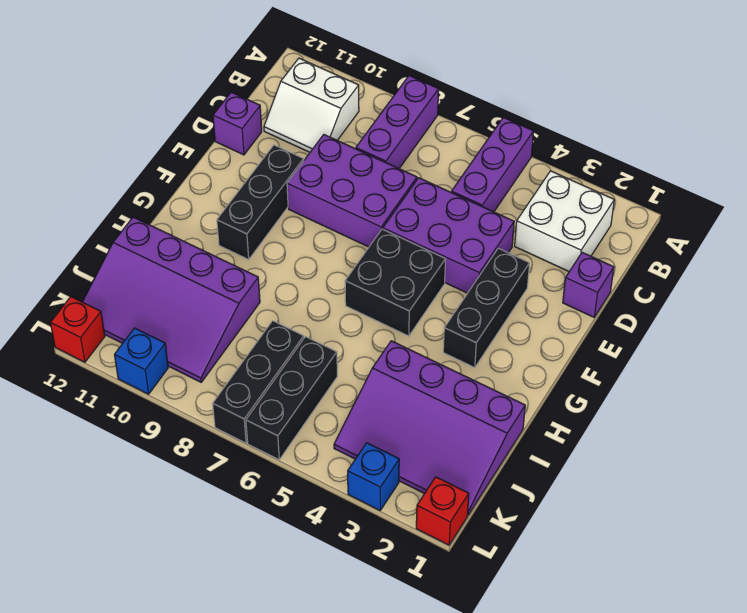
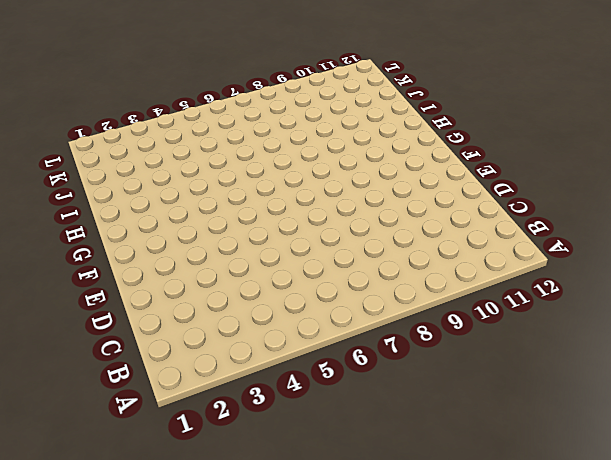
none -> purple brick A5:C5 level 1
none -> purple brick A8:C8 level 1
none -> white brick B2:C3 level 1

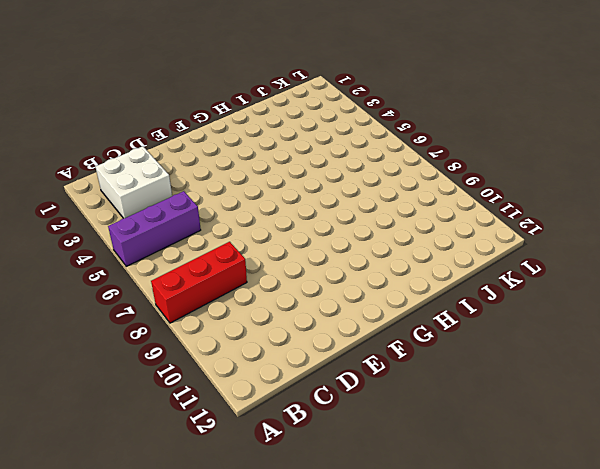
red brick A8:C8 level 1 -> purple brick A8:C8 level 1
none -> white slope B10:C11 level 1 top B
none -> purple brick D1 level 1
none -> purple brick D4:E6 level 1

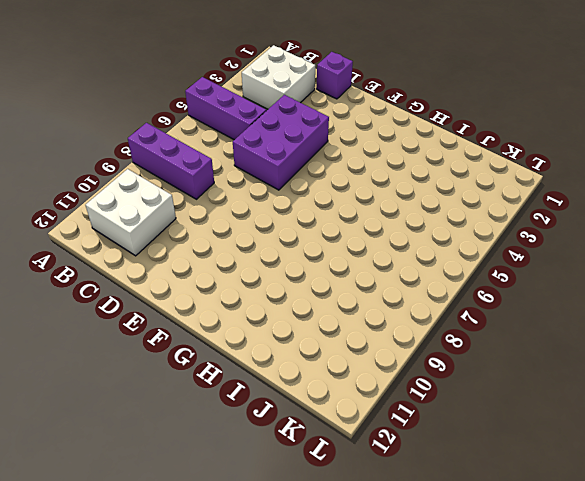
white brick B10:C11 level 1 -> white slope B10:C11 level 1 top B
none -> purple brick D7:E9 level 1
none -> purple brick D12 level 1
none -> black brick E3:G3 level 1

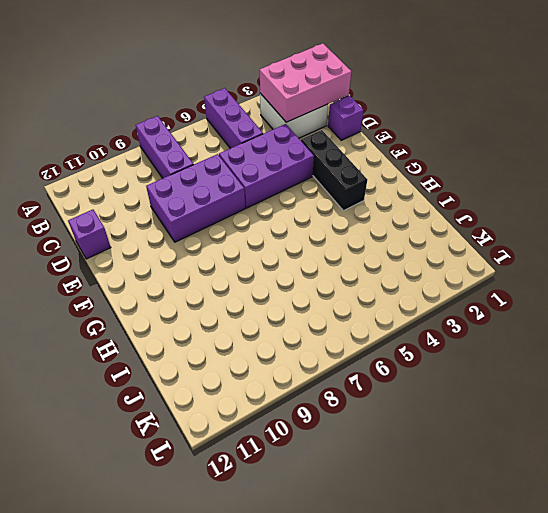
pink brick B1:C3 level 2 -> none
none -> white slope B10:C11 level 1 top B
none -> black brick E10:G10 level 1
none -> black brick F5:G6 level 1

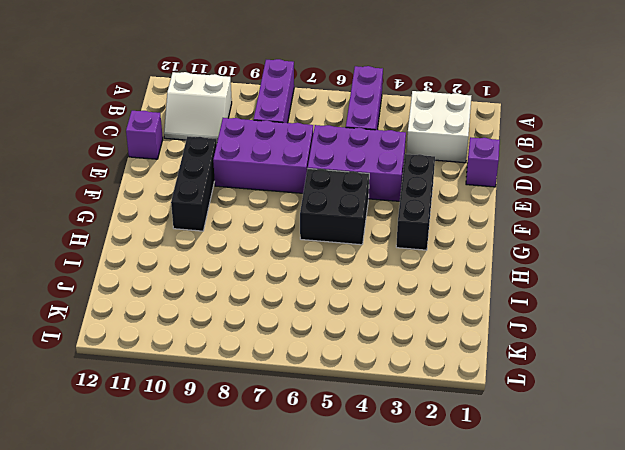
none -> purple slope I1:K4 level 1 top I
none -> purple slope I9:K12 level 1 top I
none -> black brick J6:L6 level 1

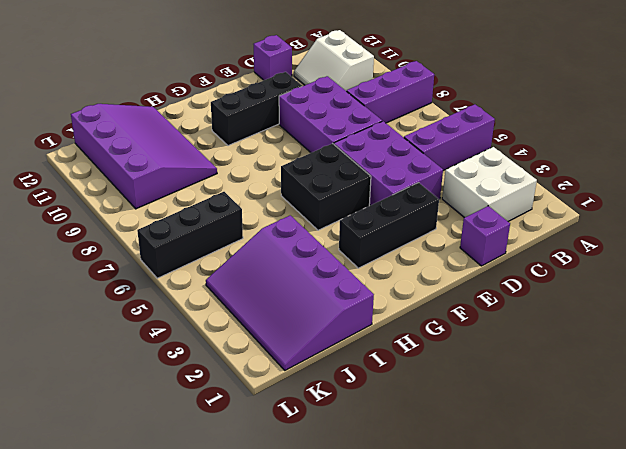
purple slope I9:K12 level 1 top K -> purple slope I9:K12 level 1 top I
none -> black brick J7:L7 level 1
none -> red brick L1 level 1
none -> blue brick L3 level 1

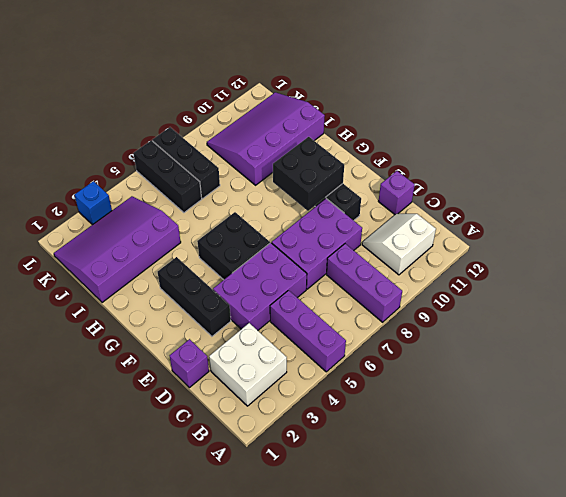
black brick F9:G10 level 2 -> none
none -> red brick L1 level 1
none -> blue brick L10 level 1
none -> red brick L12 level 1

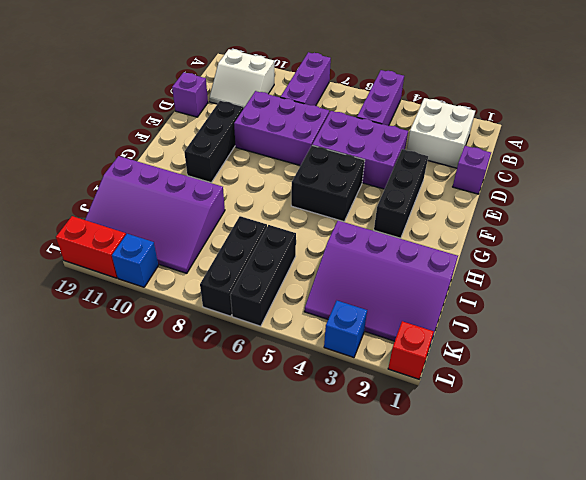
red brick L11:L12 level 1 -> red brick L12 level 1

